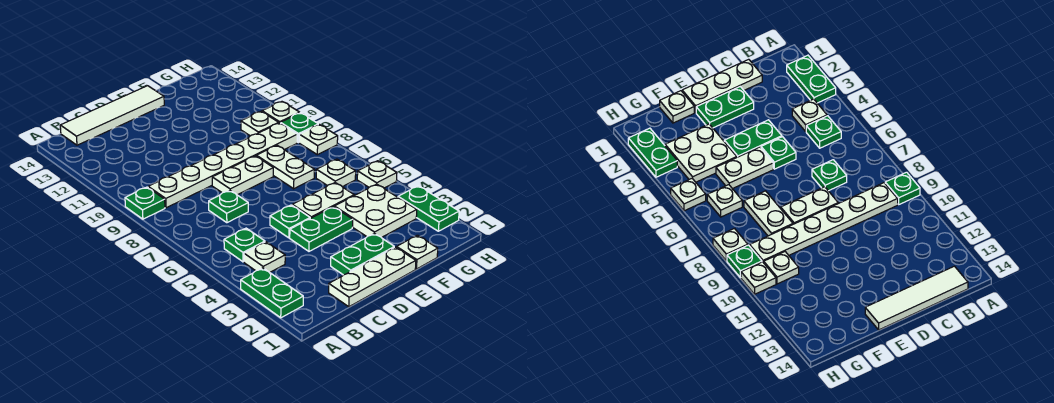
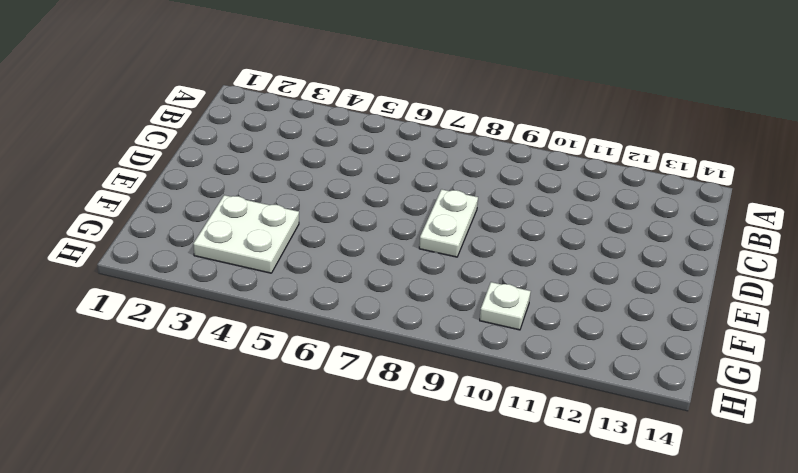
none -> green plate A2:A3 level 1
none -> green plate A9 level 1
none -> white plate B4 level 1

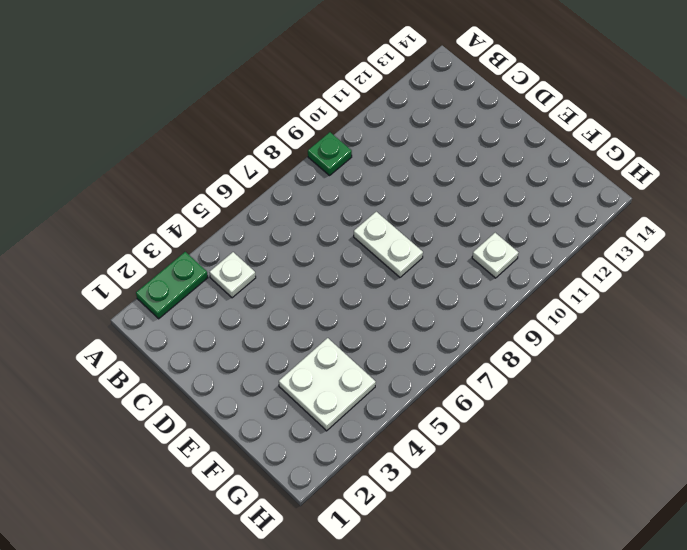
none -> green plate B5 level 1
none -> white plate B9:G9 level 1
none -> white tile B14:E14 level 1

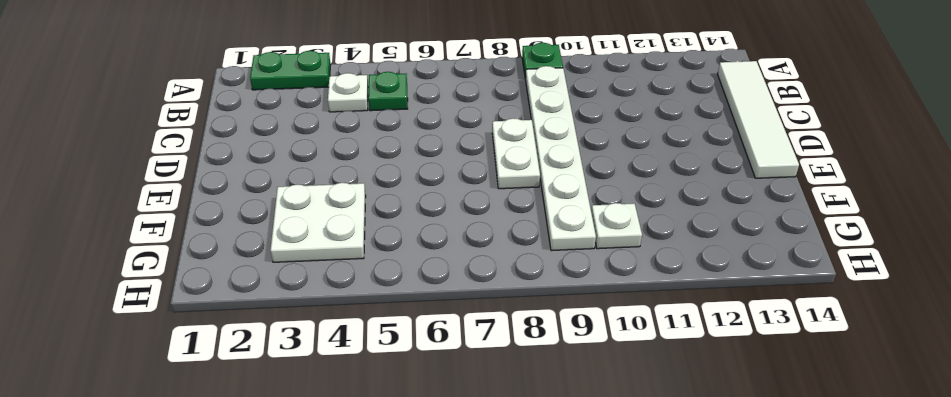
none -> white plate C1:E1 level 1
none -> green plate C7 level 1
none -> green plate D2:E2 level 1

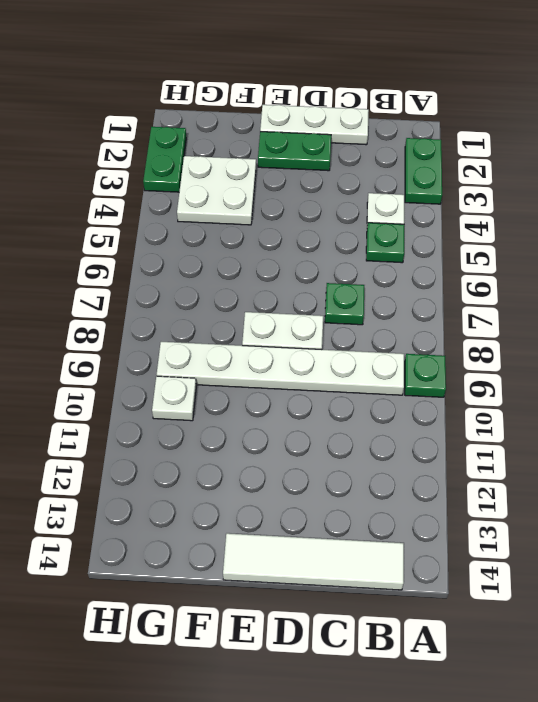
none -> green plate D4:E4 level 1
none -> green plate D5 level 1
none -> white plate E5:F5 level 1

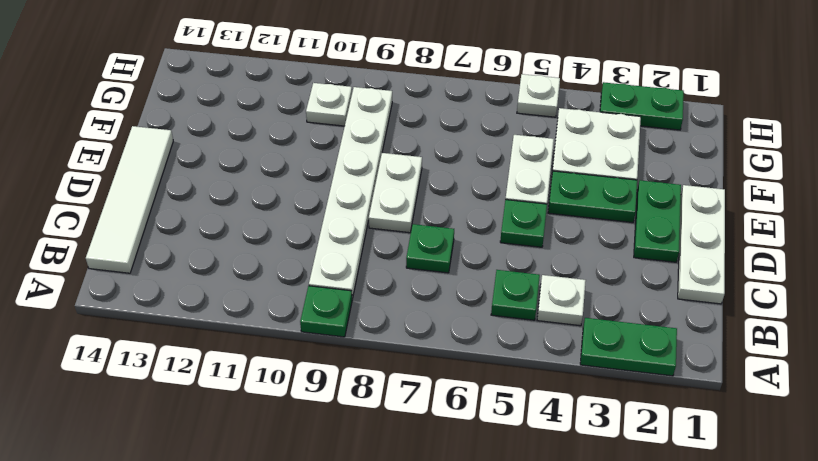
green plate E3:E4 level 1 -> green plate D4:E4 level 1
none -> white plate F1 level 1
none -> white plate F7:F8 level 1
none -> white plate G6 level 1

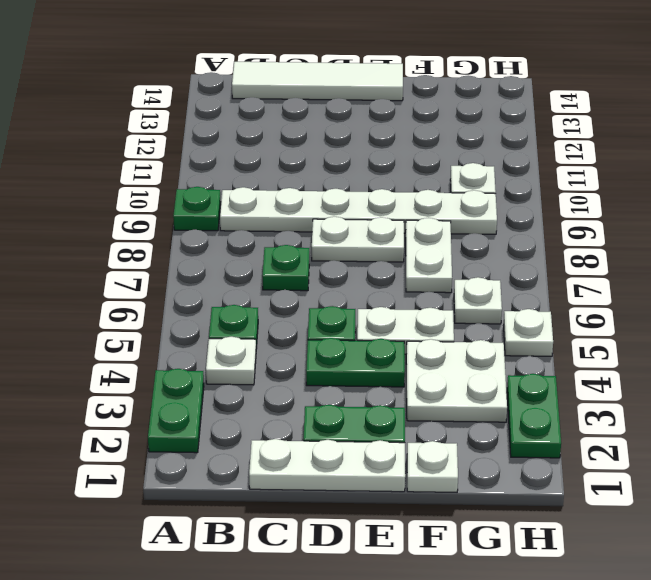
none -> white plate H8 level 1
none -> green plate H9 level 1
none -> white plate H10 level 1

